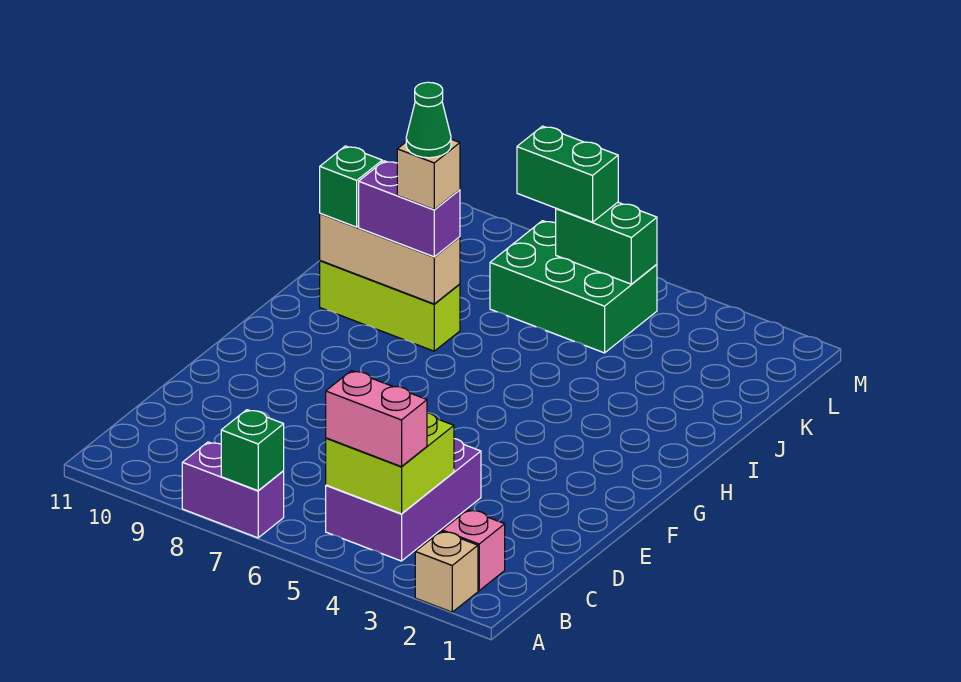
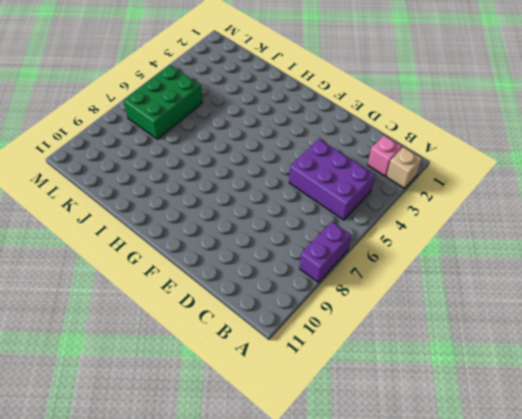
none -> lime brick I8:I10 level 1
none -> green brick A7 level 2
none -> lime brick B4:C5 level 2

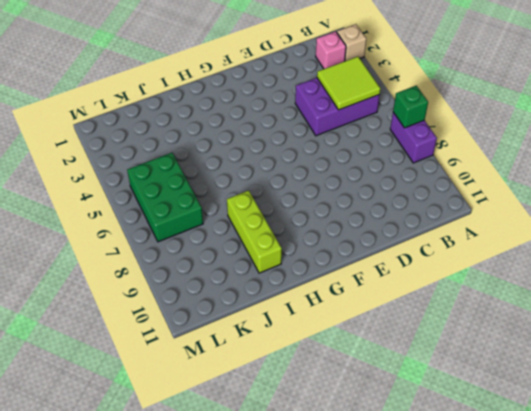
lime tile B4:C5 level 2 -> lime brick B4:C5 level 2
none -> tan brick I8:I10 level 2
none -> green brick L5:L6 level 2
none -> pink brick B4:B5 level 3

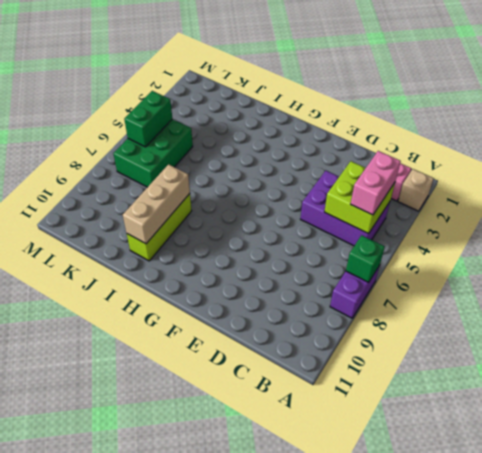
none -> purple brick I8:I9 level 3
none -> green brick I10 level 3
none -> green brick L6:L7 level 3

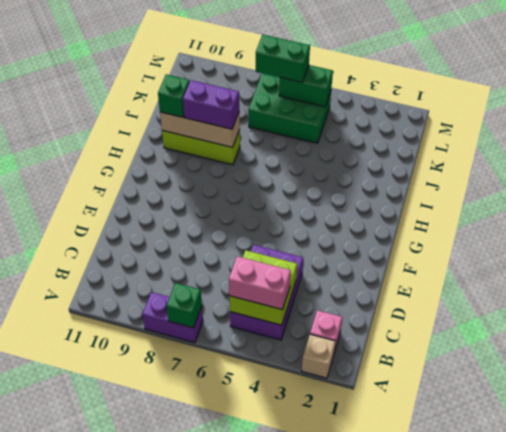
none -> tan brick I8 level 4
none -> green cone I8 level 5

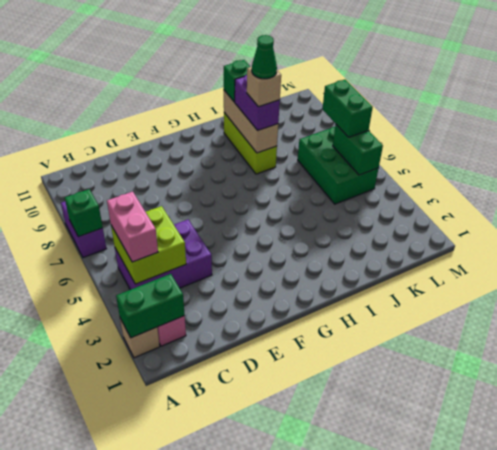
green brick A2:B2 level 2 -> none

